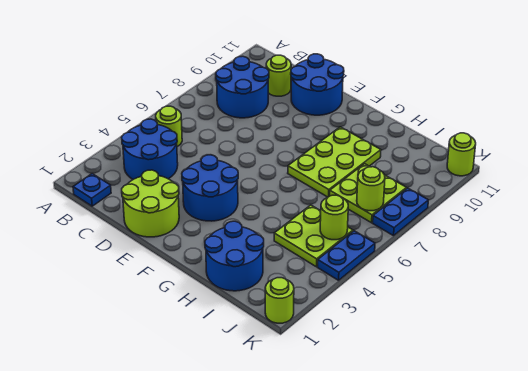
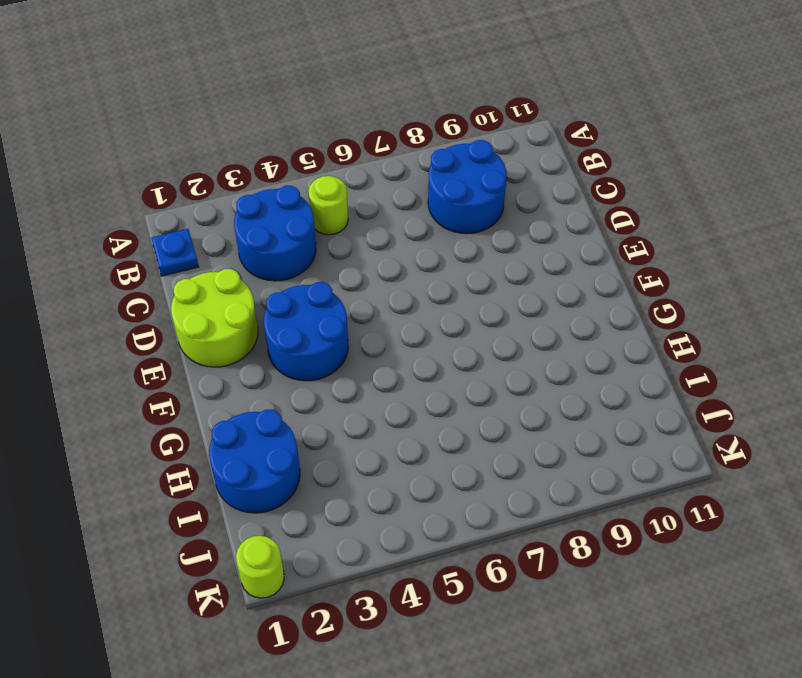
none -> lime round brick C10 level 1
none -> blue round brick D10:E11 level 1
none -> lime plate G7:H9 level 1

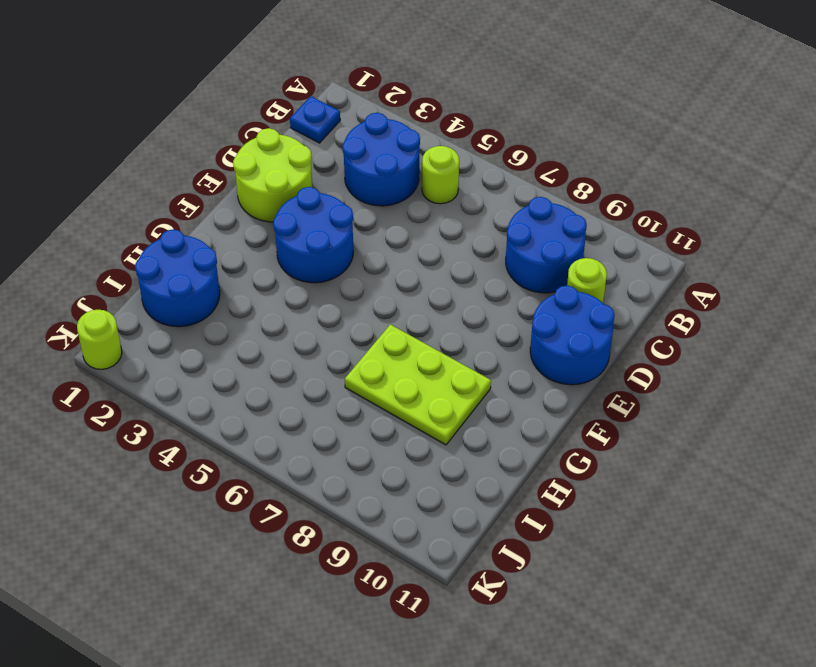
none -> lime plate I4:J5 level 1
none -> lime plate I7:J8 level 1
none -> blue plate K4:K5 level 1

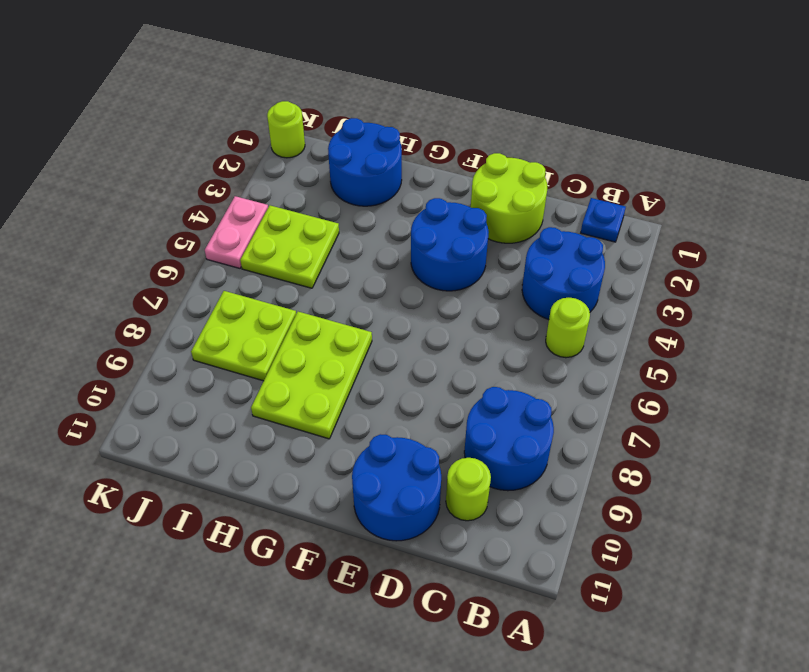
pink plate K4:K5 level 1 -> blue plate K4:K5 level 1
none -> blue plate K7:K8 level 1
none -> lime round brick K11 level 1
none -> lime round brick J5 level 2

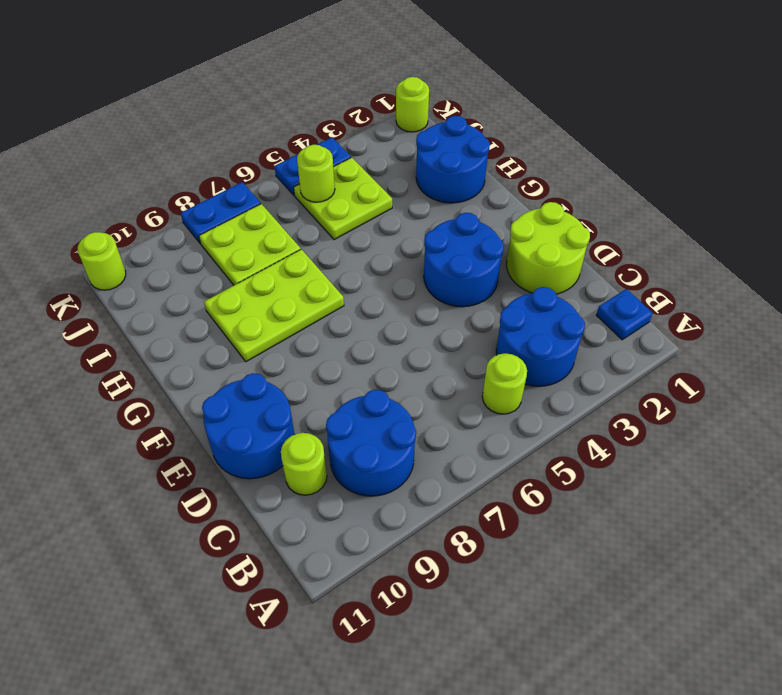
none -> lime round brick J7 level 2

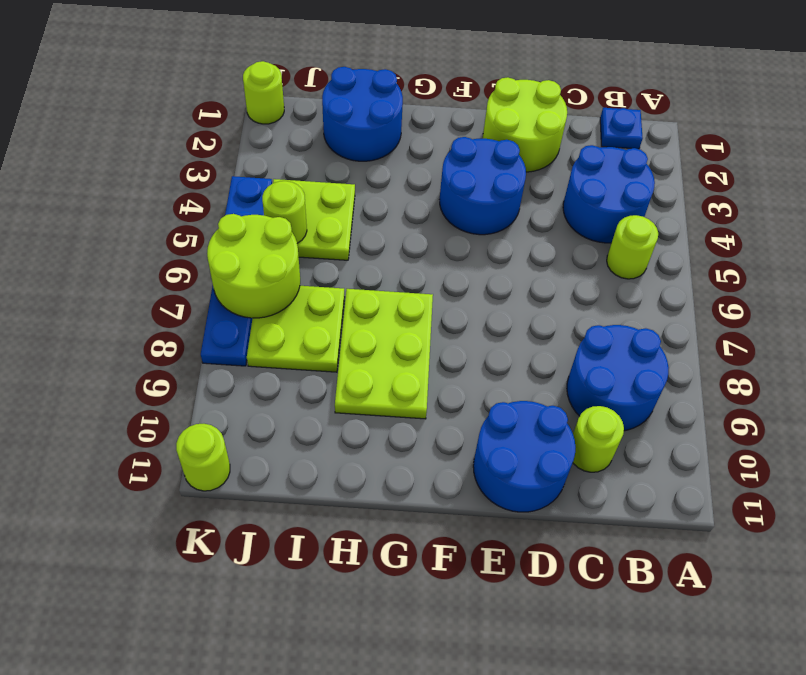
lime round brick J6:K7 level 2 -> lime round brick J7 level 2

